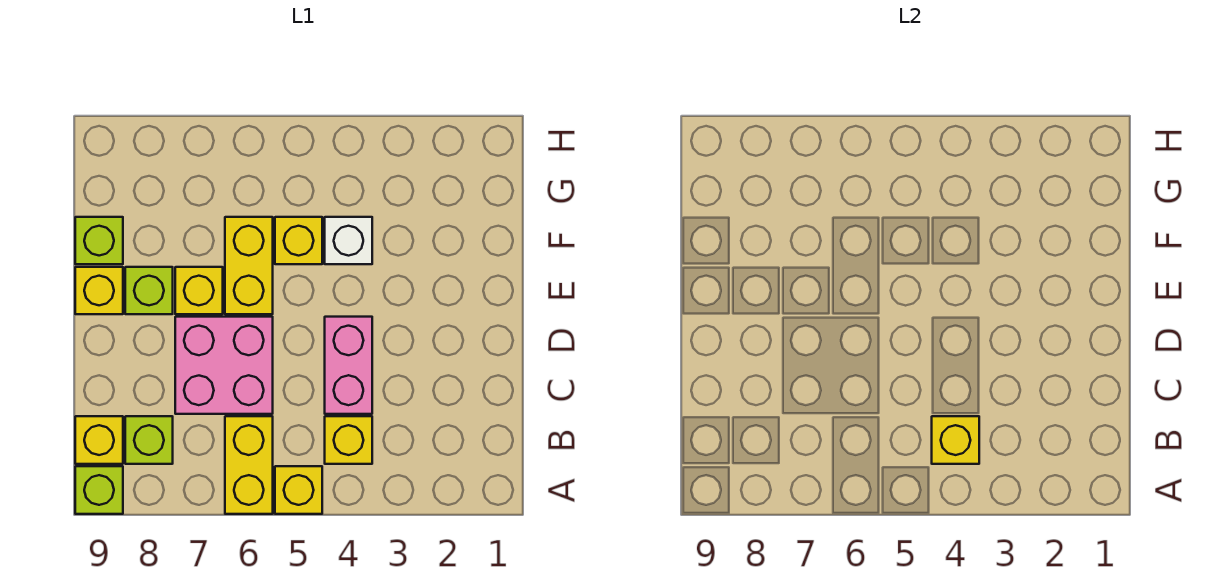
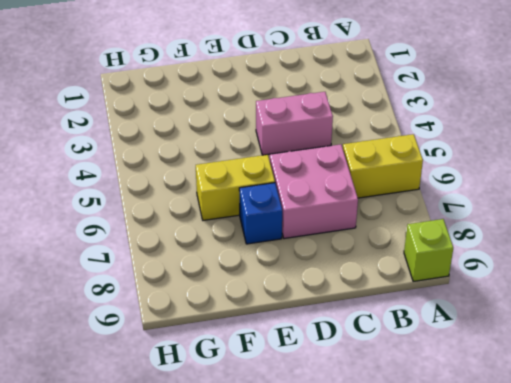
blue brick E7 level 1 -> yellow brick E7 level 1
none -> yellow brick A5 level 1
none -> yellow brick B4 level 1
none -> lime brick B8 level 1

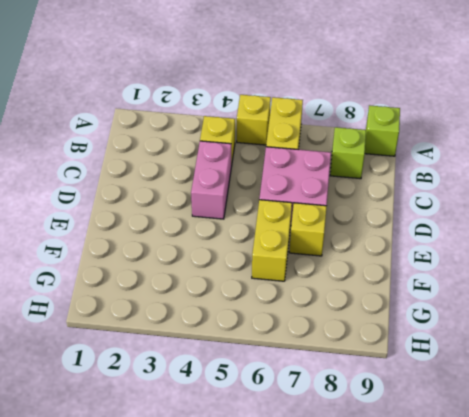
none -> yellow brick B9 level 1
none -> lime brick E8 level 1
none -> yellow brick E9 level 1

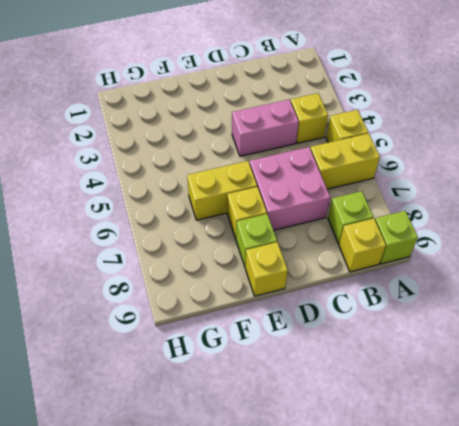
none -> white brick F4 level 1
none -> yellow brick F5 level 1
none -> lime brick F9 level 1

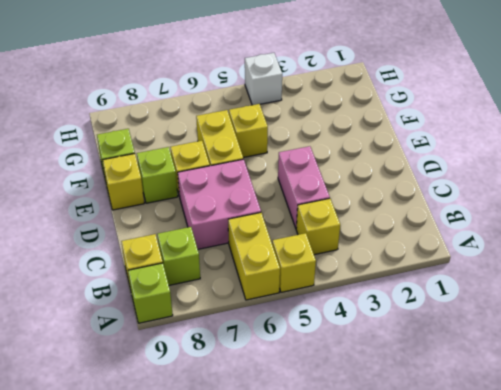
white brick H4 level 1 -> white brick F4 level 1
none -> yellow brick B4 level 2

